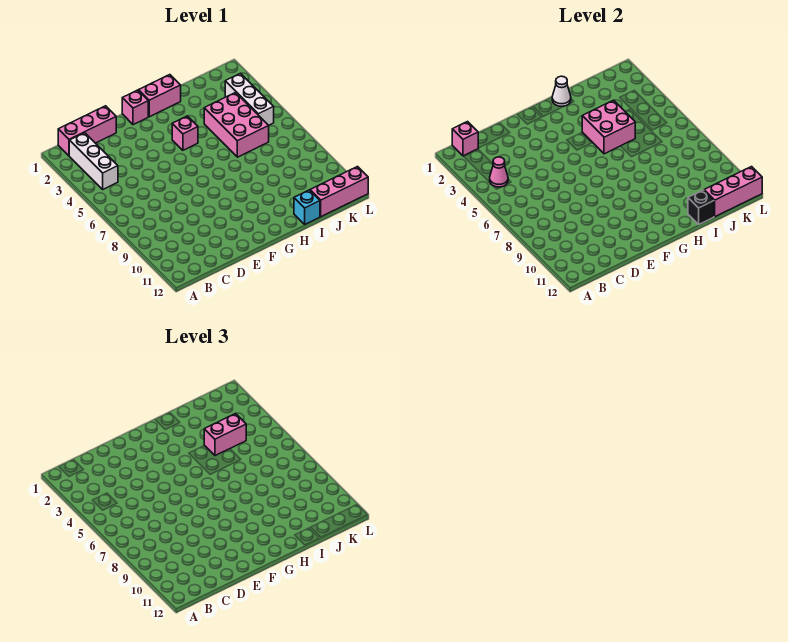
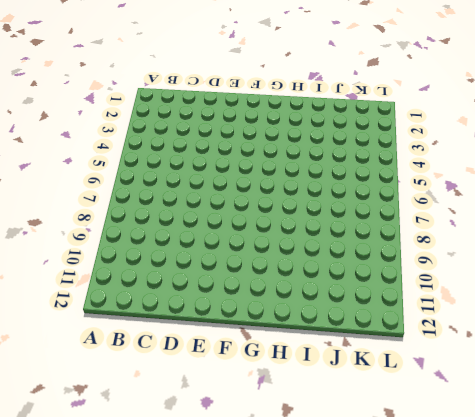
none -> pink brick B1:D1 level 1
none -> white brick B2:B4 level 1
none -> pink brick F1 level 1

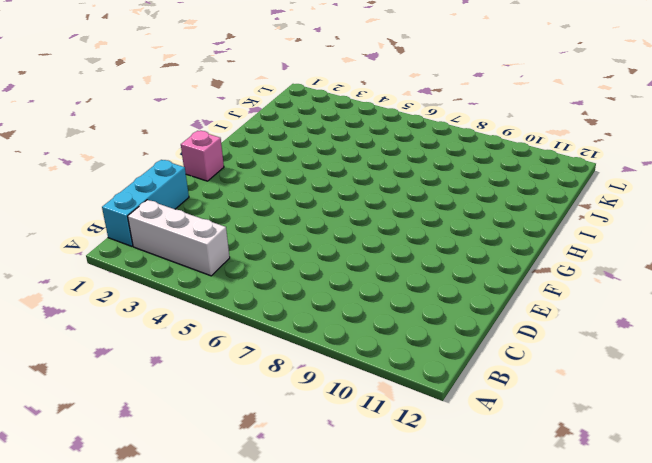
cyan brick B1:D1 level 1 -> pink brick B1:D1 level 1
none -> pink brick G1:H1 level 1
none -> pink brick G4 level 1
none -> pink brick I4:J6 level 1

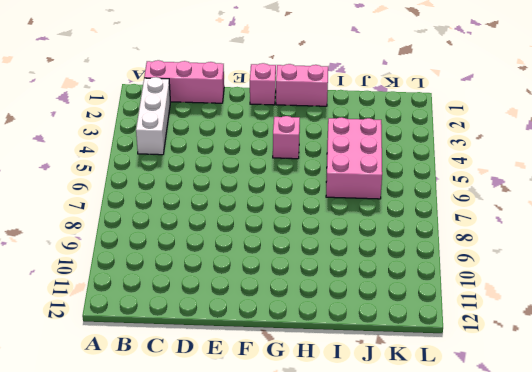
none -> cyan brick I12 level 1
none -> pink brick J12:L12 level 1
none -> white brick K3:K5 level 1

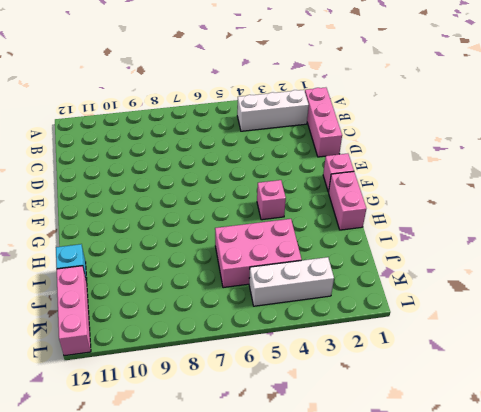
none -> pink brick B1 level 2
none -> pink cone B4 level 2
none -> white cone H1 level 2

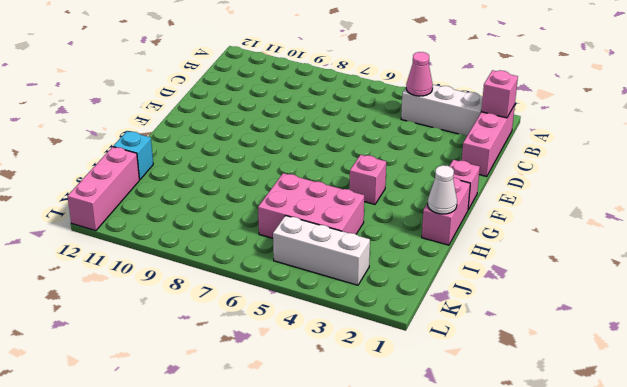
none -> pink brick H4:I5 level 2
none -> black brick I12 level 2
none -> pink brick J12:L12 level 2

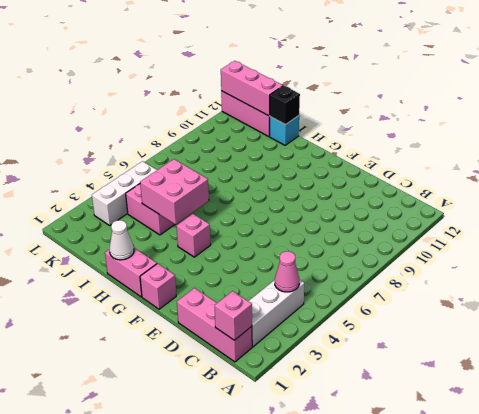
none -> pink brick I4:J4 level 3

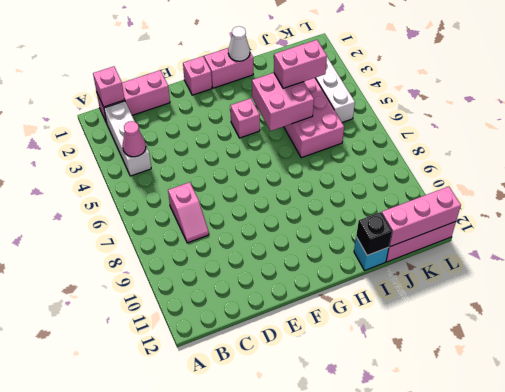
pink slope C7:C8 level 1 top 7 -> none

